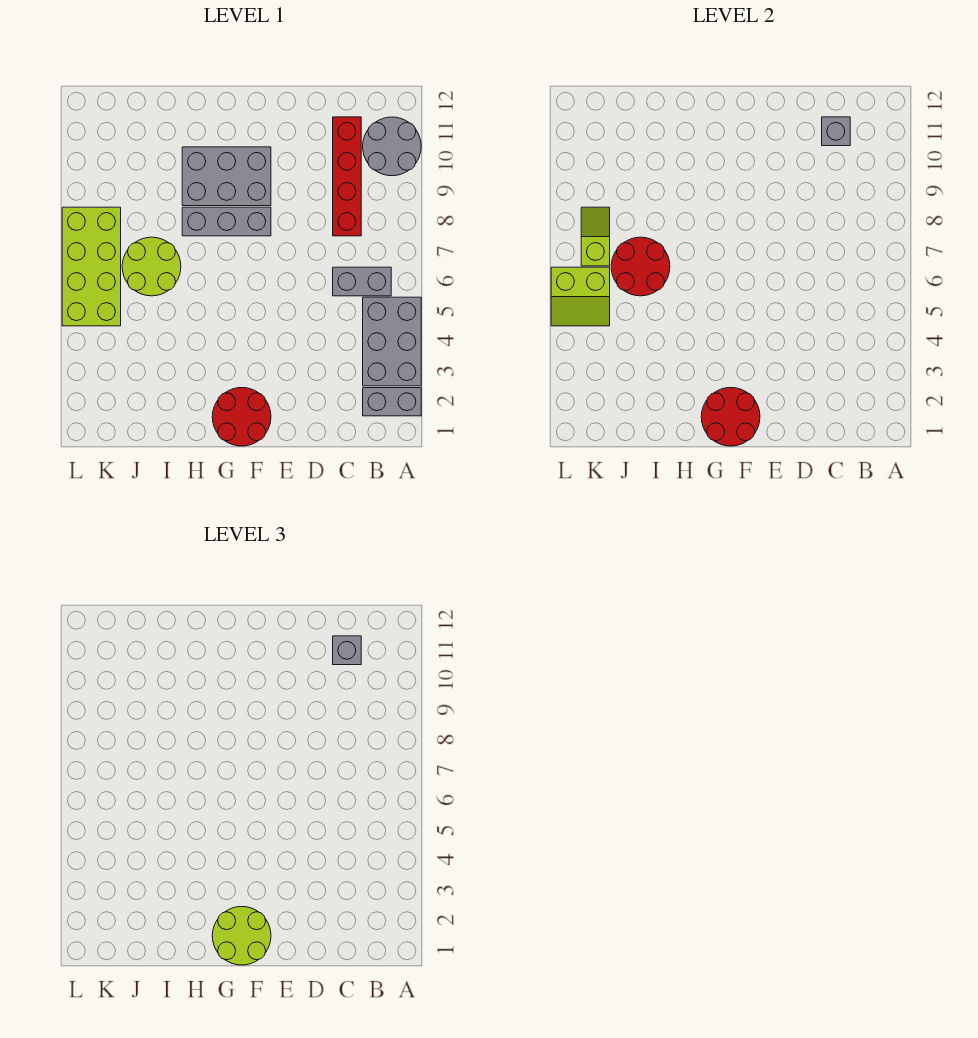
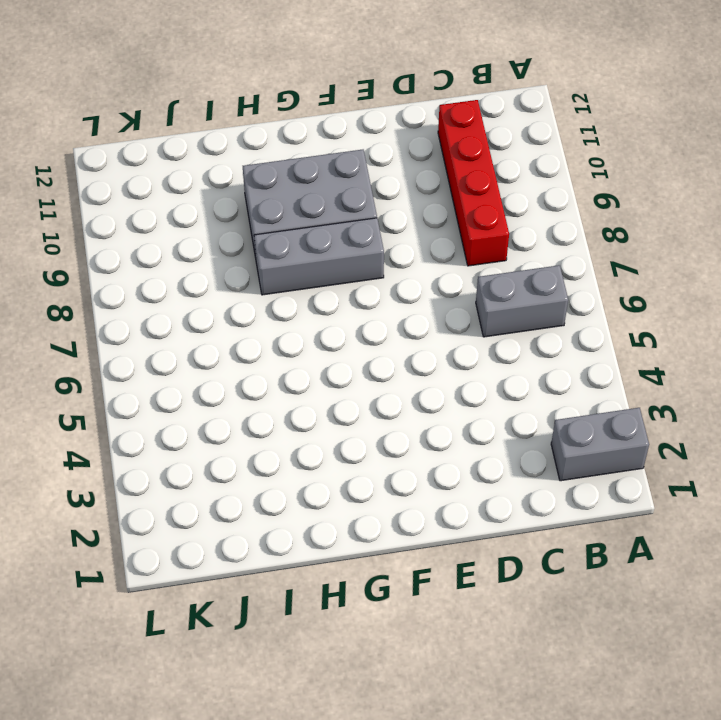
none -> grey brick A3:B5 level 1
none -> grey round brick A10:B11 level 1
none -> red round brick F1:G2 level 1

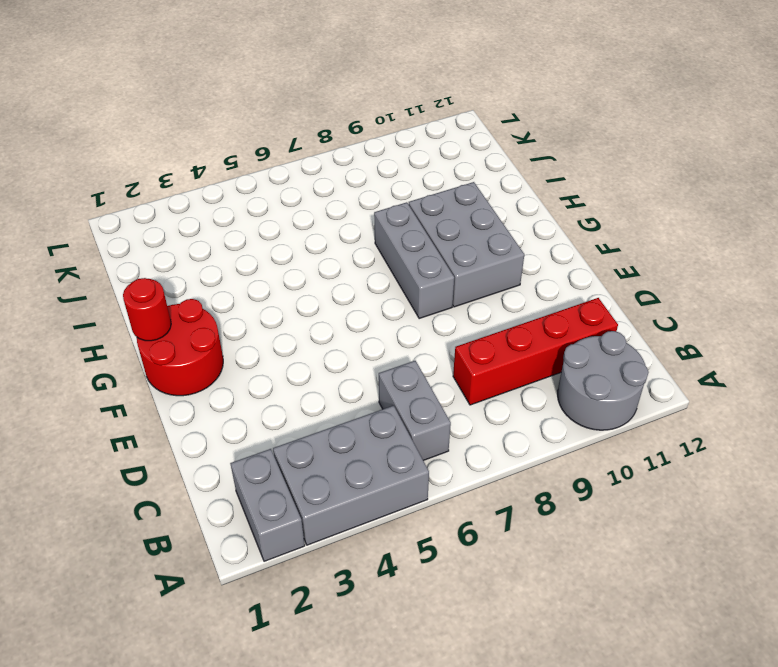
red round brick G1 level 2 -> red round brick F1:G2 level 2
none -> lime round brick I6:J7 level 1
none -> lime brick K5:L8 level 1
none -> grey brick C11 level 2

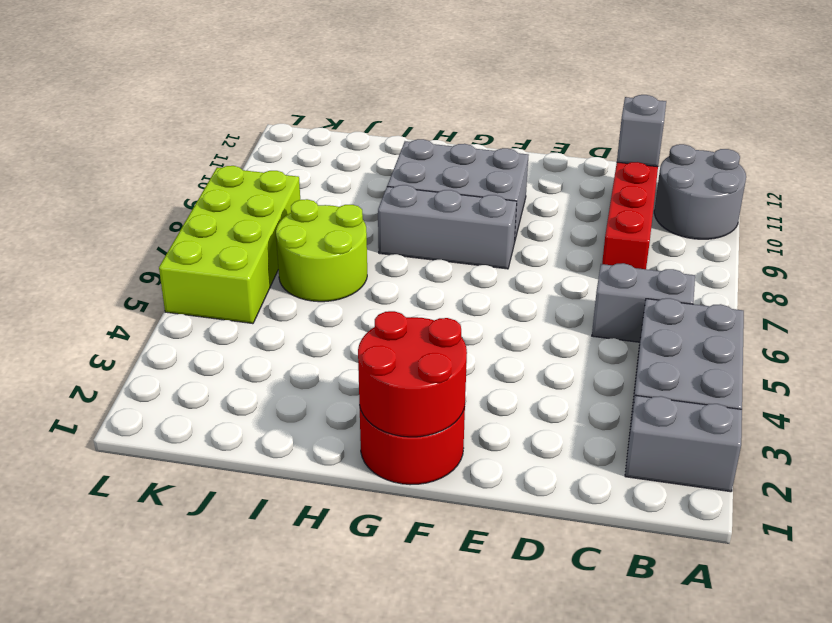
none -> red round brick I6:J7 level 2
none -> lime slope K5:L6 level 2 top 6
none -> lime slope K7:K8 level 2 top 7

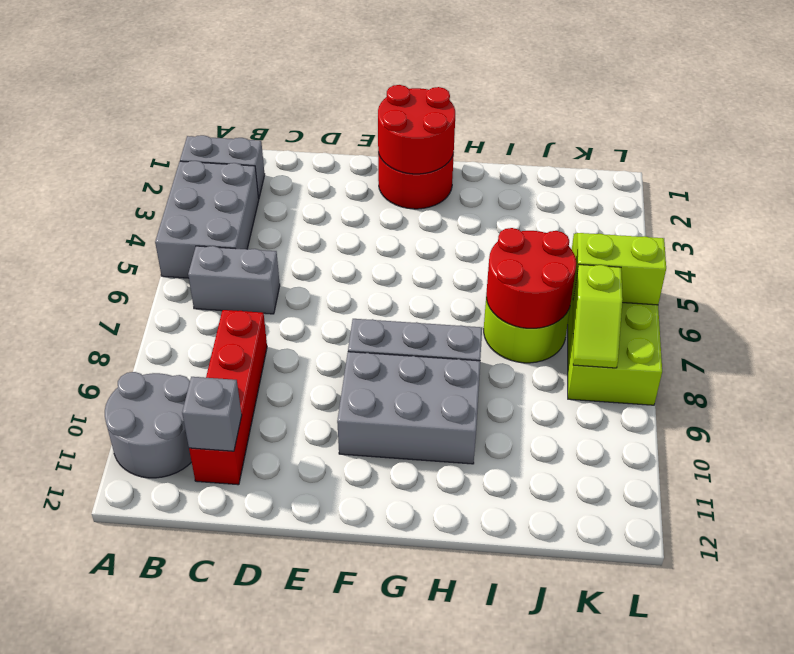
none -> grey brick C11 level 3
none -> lime round brick F1:G2 level 3

